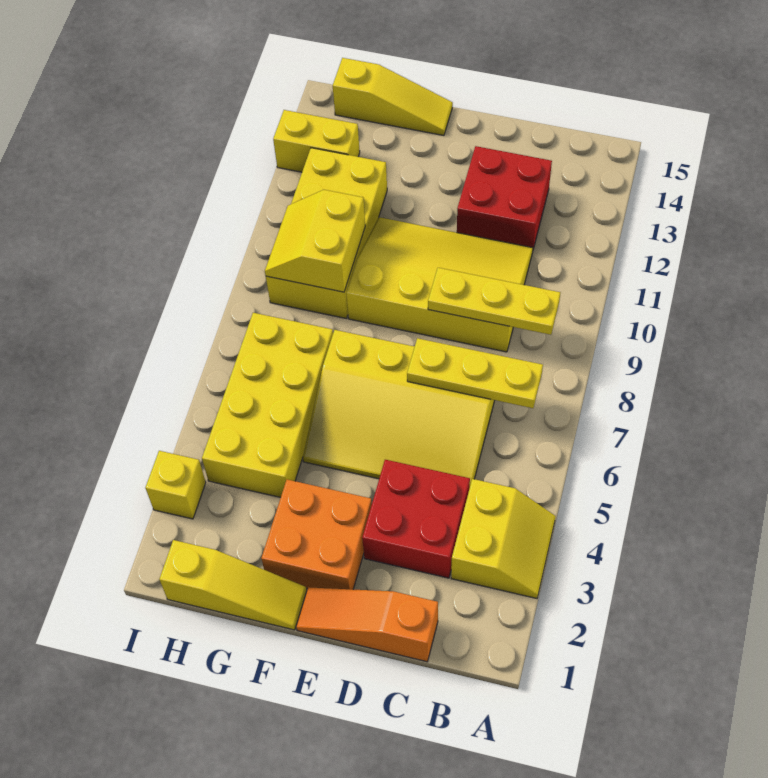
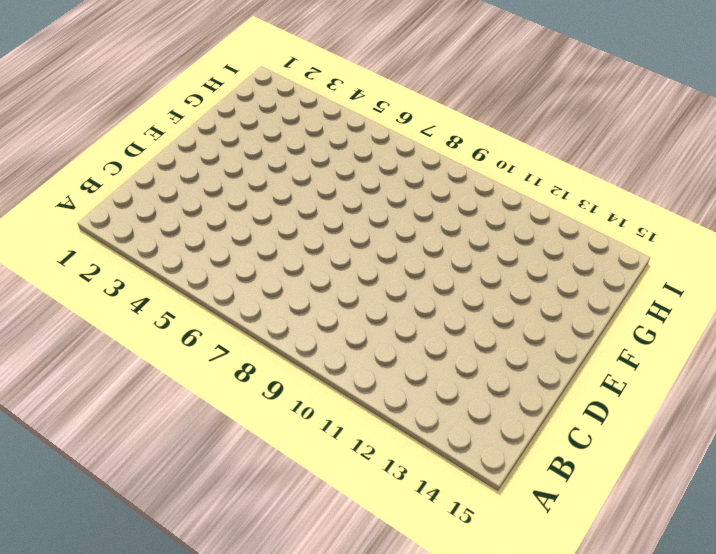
none -> yellow slope A3:B4 level 1 top B
none -> orange slope C1:E1 level 1 top C
none -> red brick C3:D4 level 1

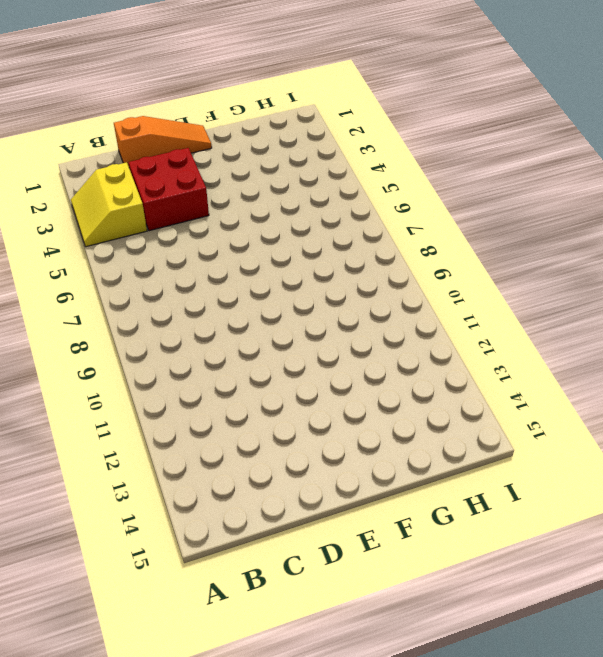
none -> yellow slope C5:F7 level 1 top 7
none -> yellow slope C9:F11 level 1 top 9
none -> red brick C12:D13 level 1

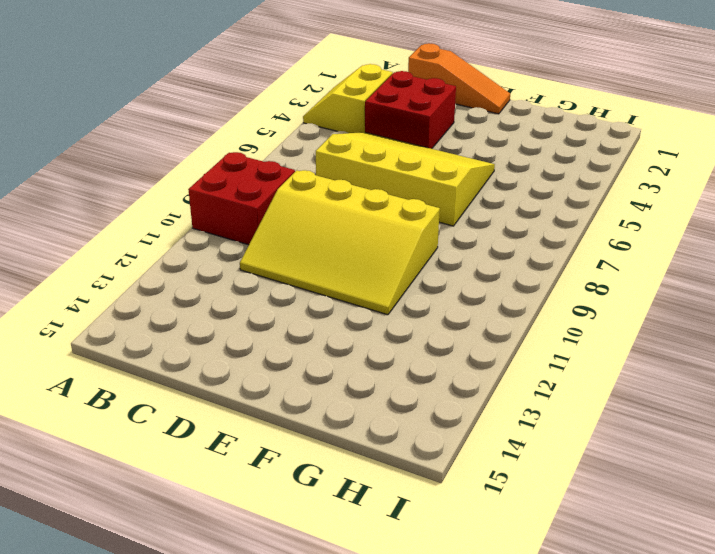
red brick A9:B10 level 1 -> red brick C12:D13 level 1
none -> orange brick E2:F3 level 1
none -> yellow slope F1:H1 level 1 top H
none -> yellow slope F15:H15 level 1 top H

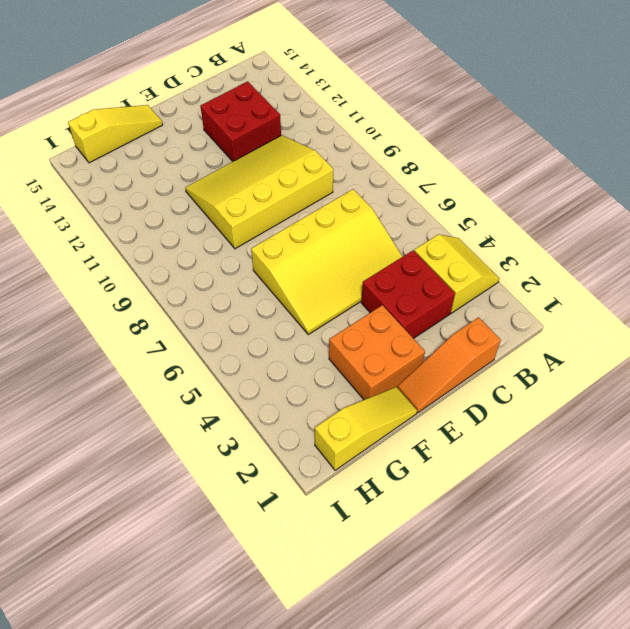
none -> yellow brick G4:H7 level 1
none -> yellow brick G9:H12 level 1
none -> yellow brick H13:I13 level 1

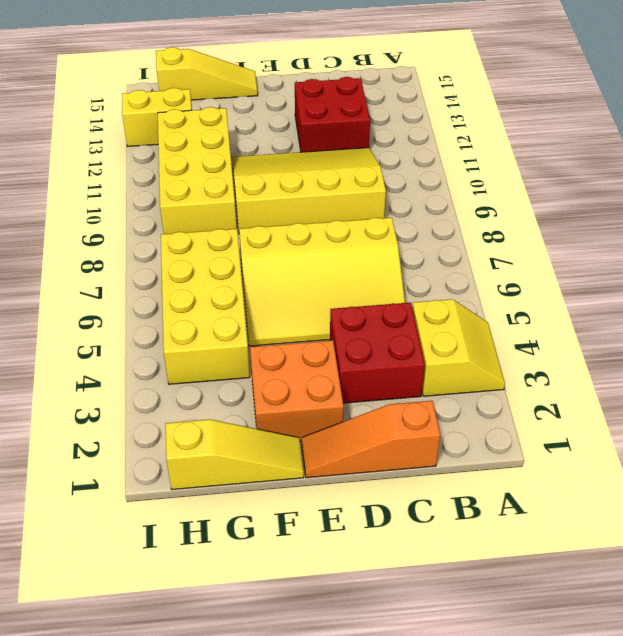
none -> yellow brick I3 level 1
none -> yellow plate B7:D7 level 2
none -> yellow plate B9:D9 level 2

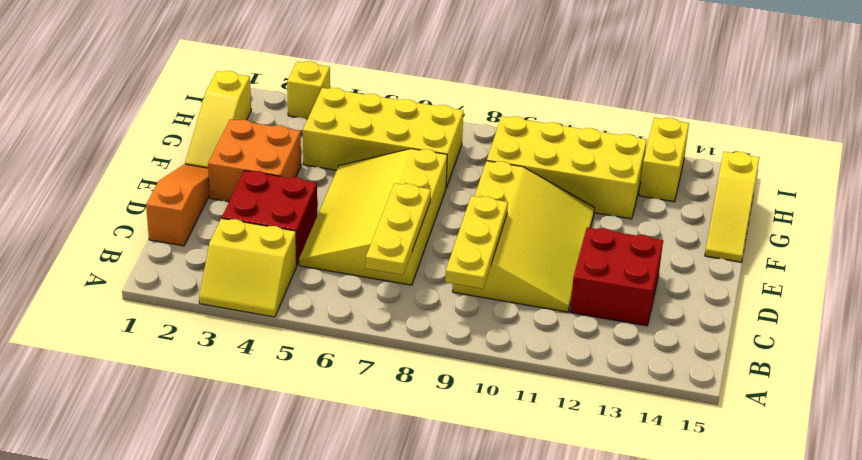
none -> yellow slope G9:H10 level 2 top G

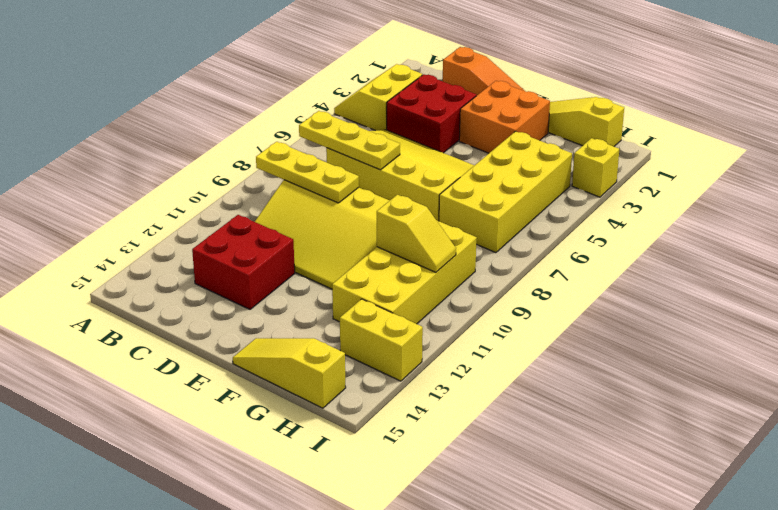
yellow slope G10:H10 level 2 top G -> yellow slope G9:H10 level 2 top G

